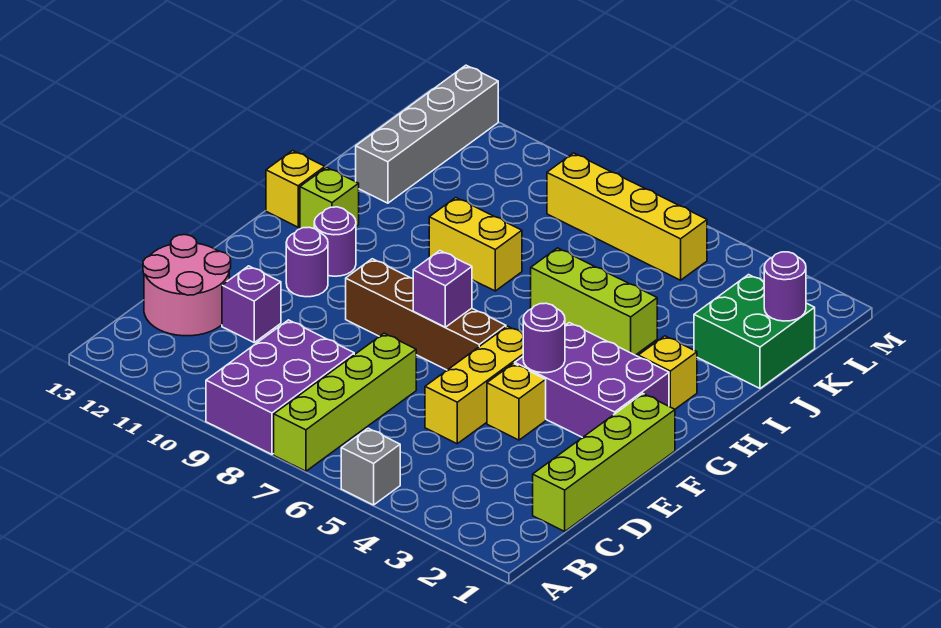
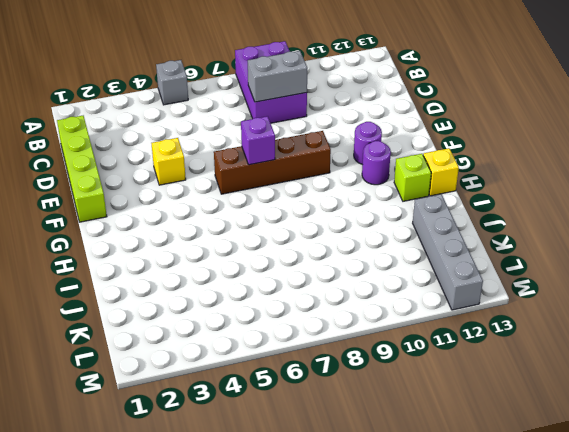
grey brick C8:C9 level 2 -> none
none -> lime brick A7:D7 level 1
none -> pink round brick C12:D13 level 1
none -> yellow brick D5:F5 level 1

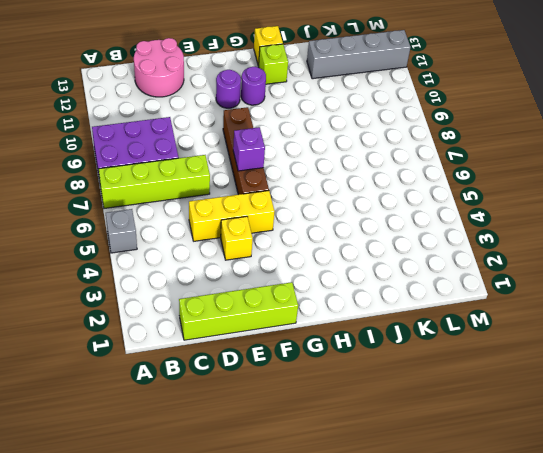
none -> purple brick D11 level 1
none -> purple brick F2:G4 level 1
none -> yellow brick H2 level 1

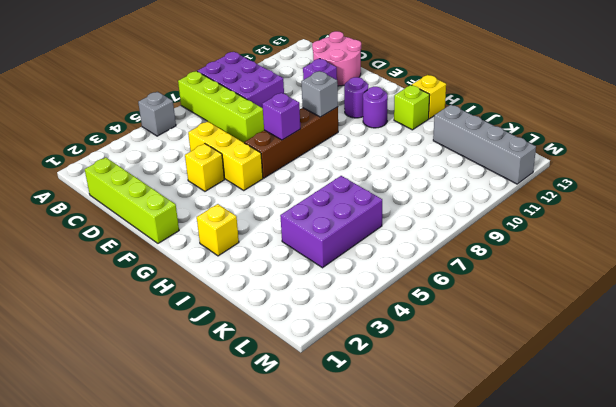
grey brick F9 level 2 -> none
purple brick J4:K6 level 1 -> purple brick F2:G4 level 1
none -> lime brick I4:I6 level 1
none -> yellow brick I8:I9 level 1
none -> green brick J1:K2 level 1

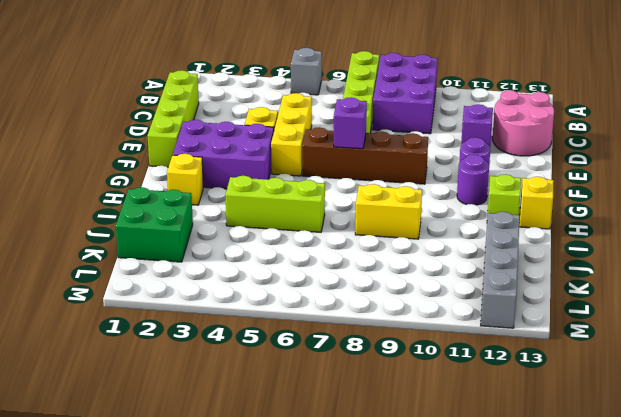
none -> yellow brick L5:L8 level 1
none -> purple round brick F4 level 2
none -> purple round brick K1 level 2

